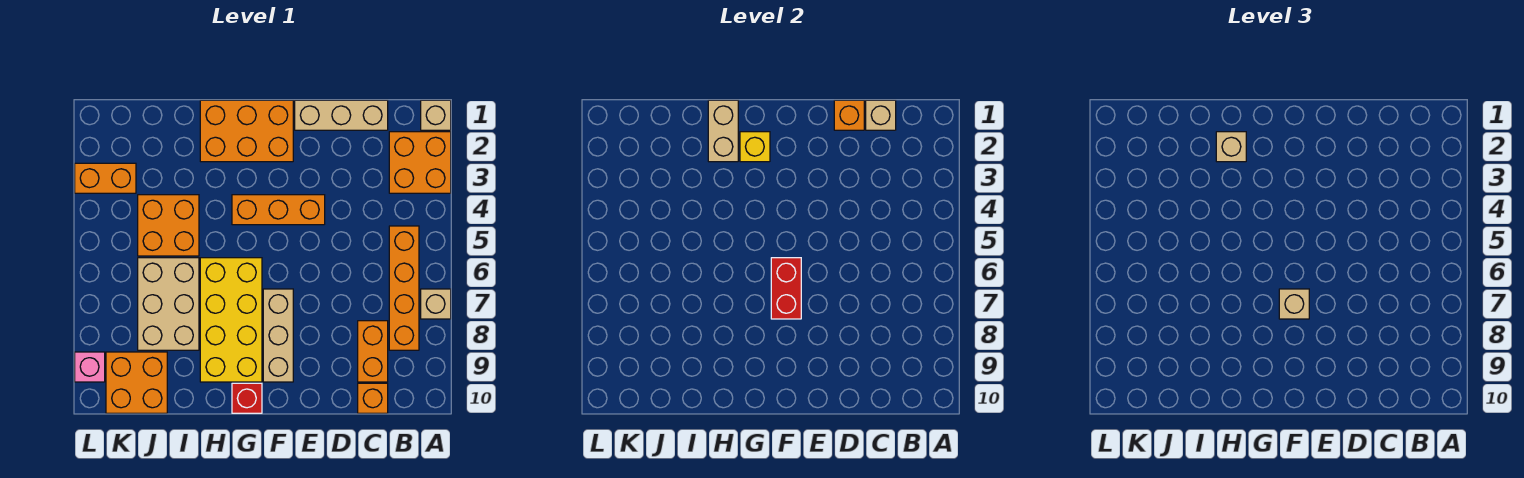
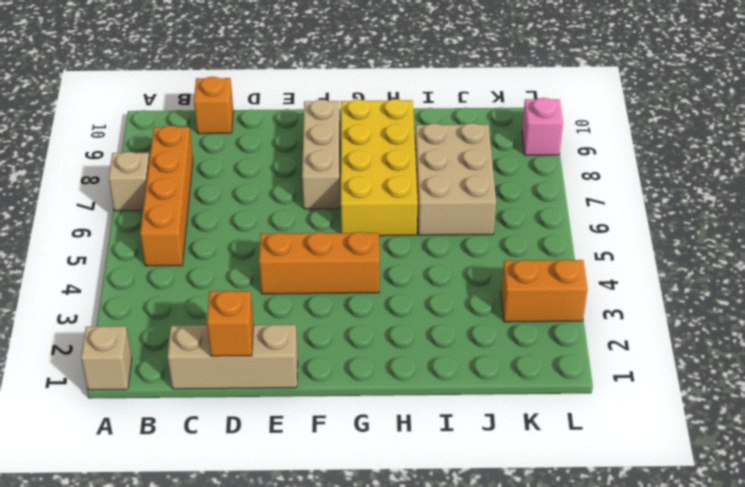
none -> orange brick A2:B3 level 1
none -> orange brick C8:C9 level 1
none -> orange brick F1:H2 level 1

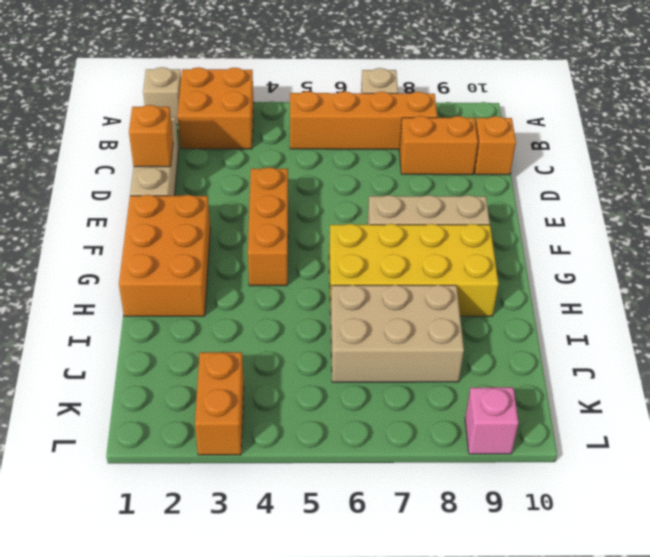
none -> red brick G10 level 1
none -> orange brick I4:J5 level 1
none -> orange brick J9:K10 level 1

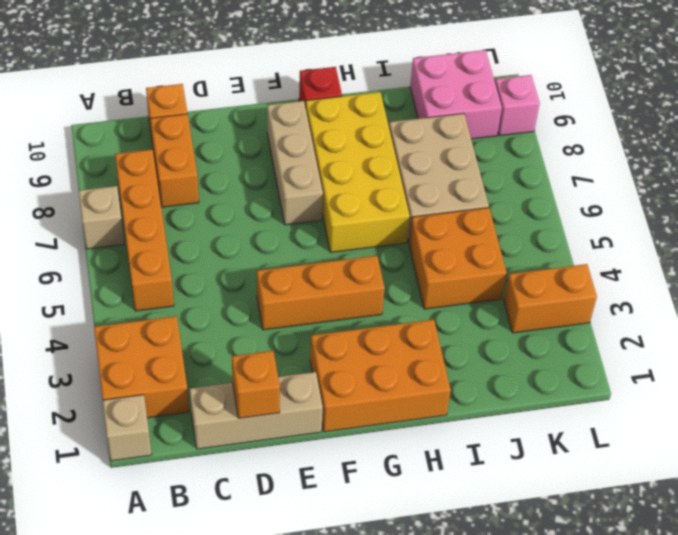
pink brick J9:K10 level 1 -> orange brick J9:K10 level 1
none -> tan brick C1 level 2
none -> red brick F6:F7 level 2
none -> yellow brick G2 level 2

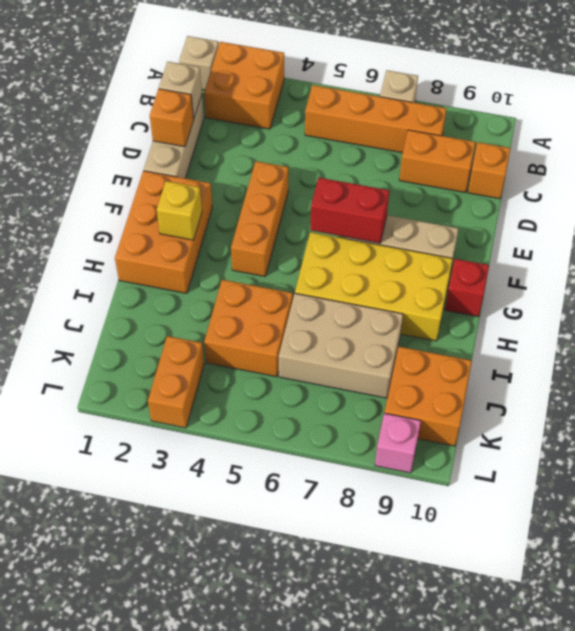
none -> tan brick H1:H2 level 2
none -> tan brick F7 level 3
none -> tan brick H2 level 3

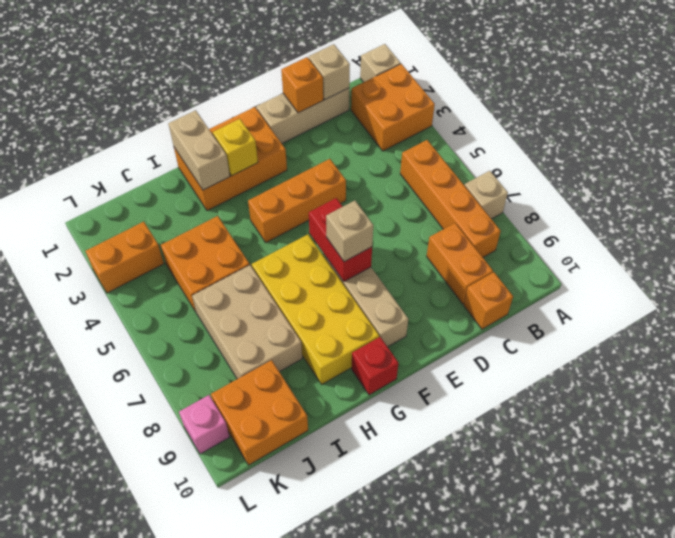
none -> tan brick H2 level 3

